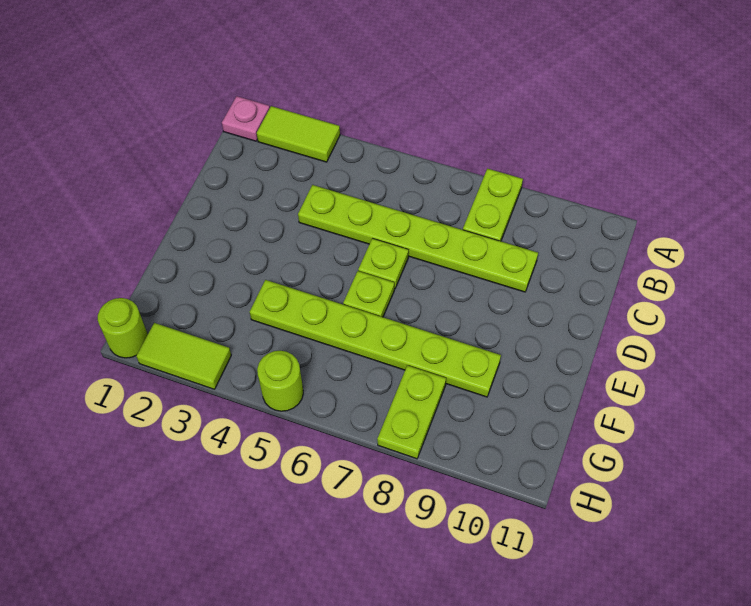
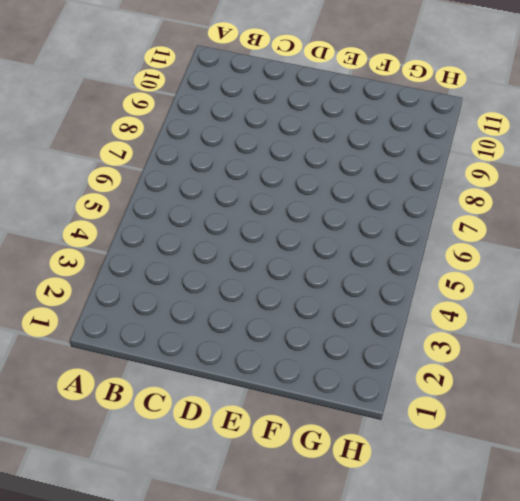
none -> pink plate A1 level 1
none -> lime tile A2:A3 level 1

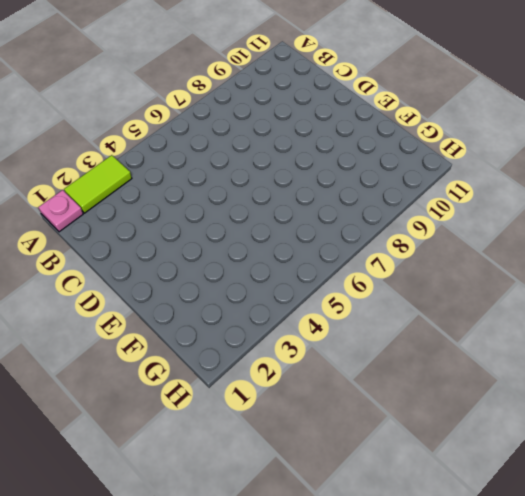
none -> lime plate A8:B8 level 1
none -> lime plate C4:C9 level 1

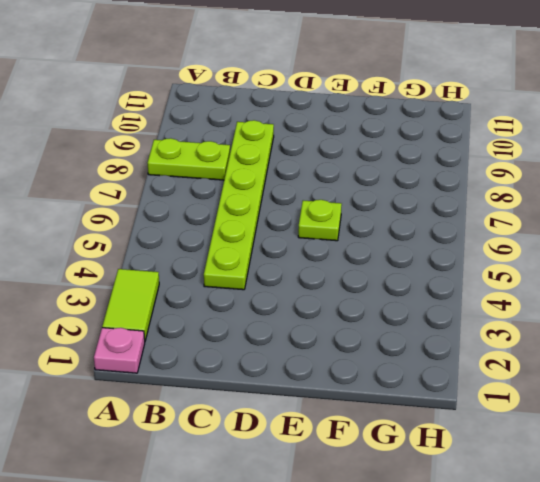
none -> lime plate D6 level 1
none -> lime plate F4:F9 level 1

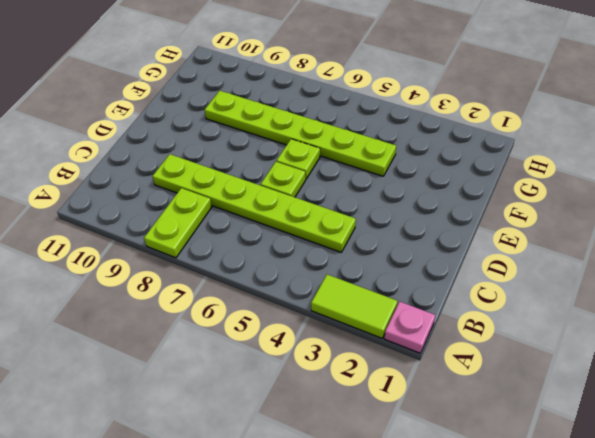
none -> lime plate G8:H8 level 1
none -> lime round brick H1 level 1

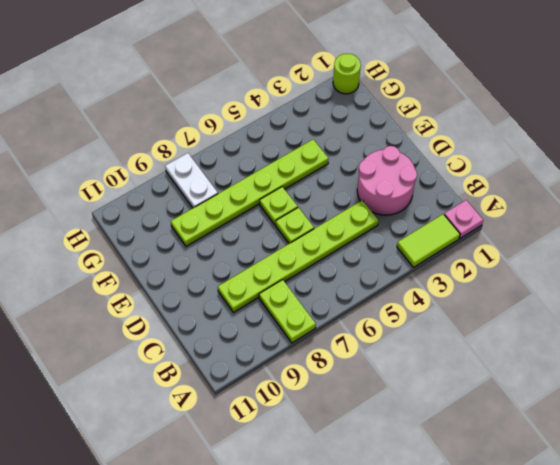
pink round brick C2:D3 level 1 -> none
white plate G8:H8 level 1 -> lime plate G8:H8 level 1
none -> lime tile H2:H3 level 1
none -> lime round brick H5 level 1

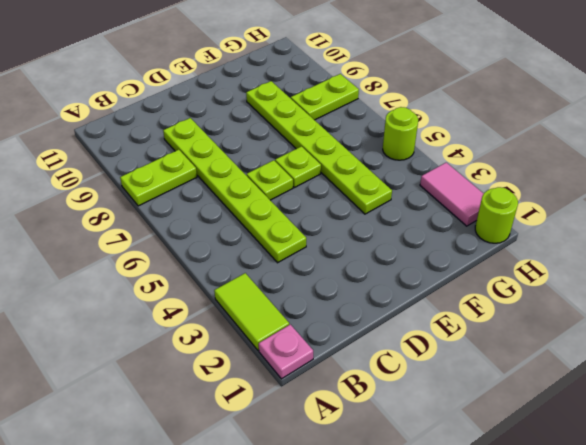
pink tile H2:H3 level 1 -> lime tile H2:H3 level 1

